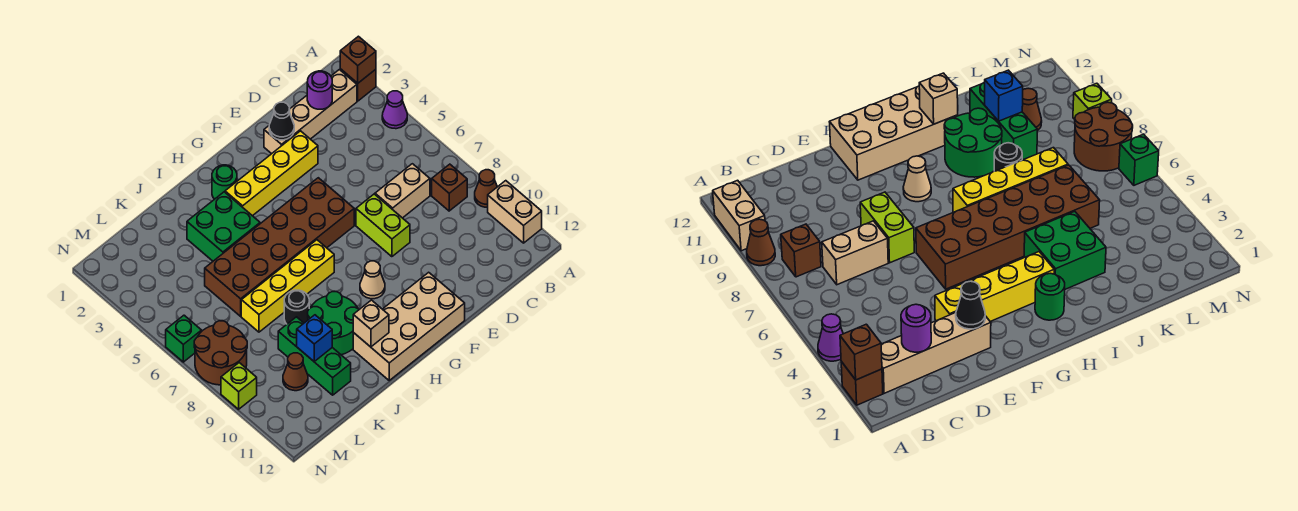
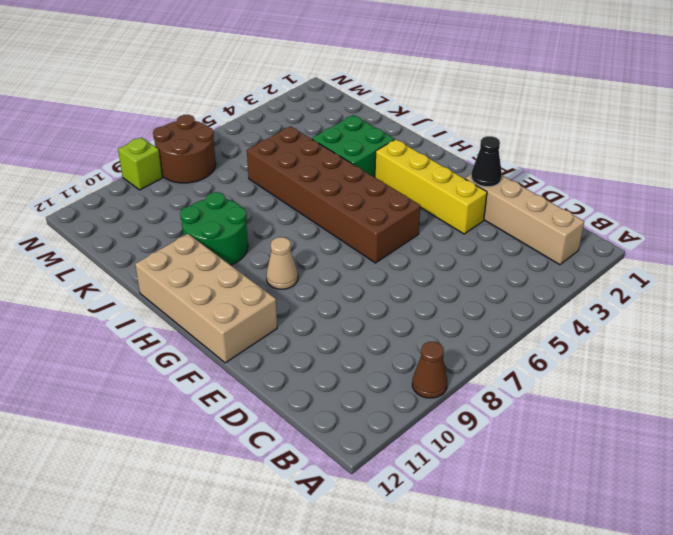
none -> brown brick A2 level 1
none -> purple cone A4 level 1
none -> tan brick A10:A11 level 1

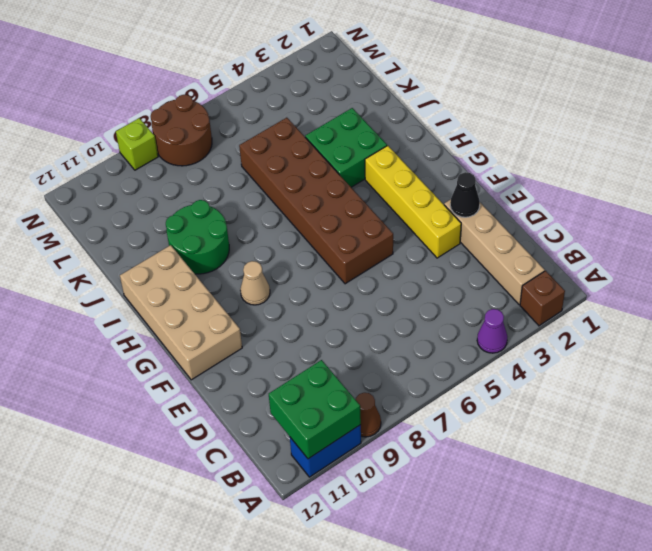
blue brick A10:A11 level 1 -> tan brick A10:A11 level 1
green brick A10:B11 level 2 -> none
none -> brown brick B8 level 1
none -> tan brick C7:D7 level 1
none -> lime brick E7:E8 level 1

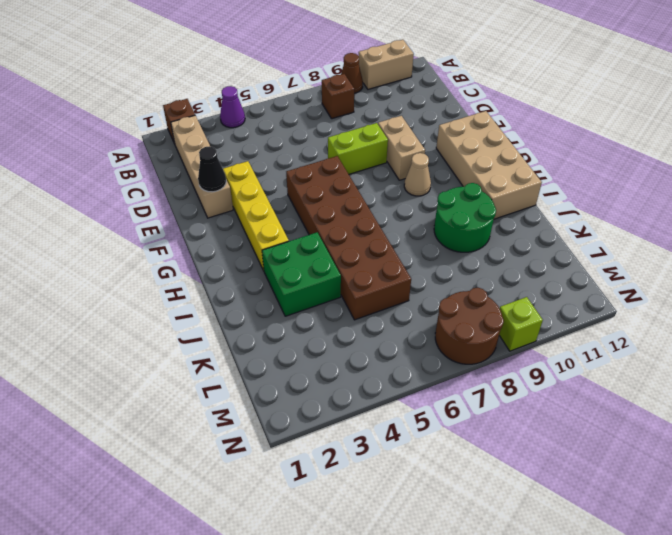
tan brick E9:F9 level 1 -> tan brick C7:D7 level 1
none -> green round brick H2 level 1
none -> yellow brick H7:K7 level 1
none -> black round brick J8 level 1

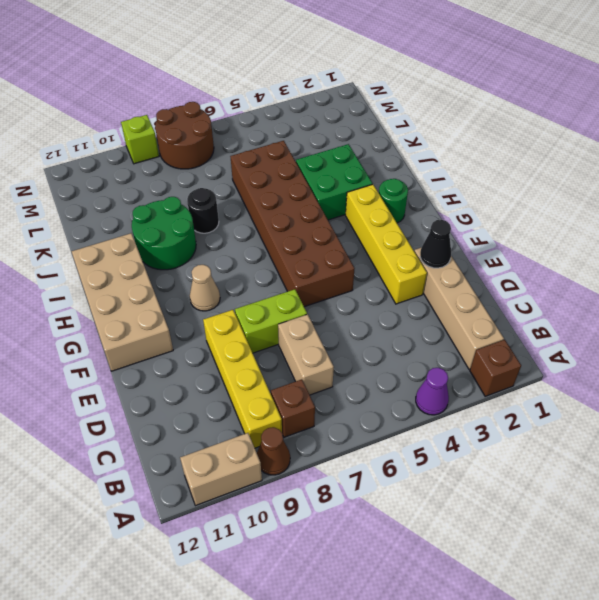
yellow brick B9:E9 level 1 -> yellow brick H7:K7 level 1
none -> green brick K9:K11 level 1
none -> brown cone L10 level 1
none -> green brick N6 level 1

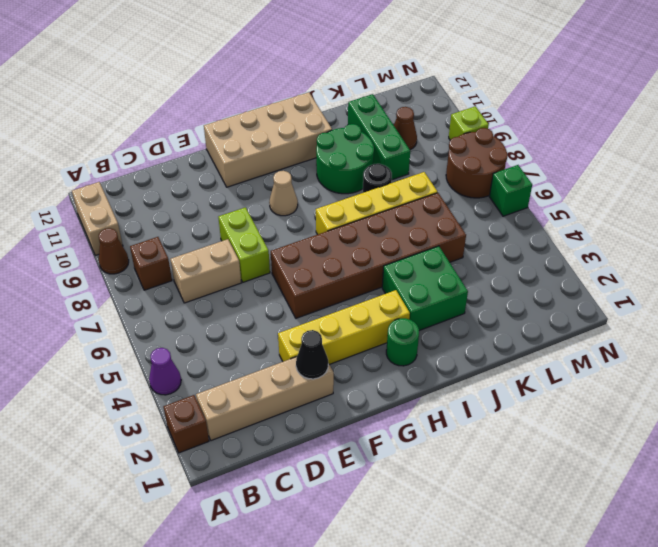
none -> brown brick A2 level 2
none -> purple round brick C2 level 2
none -> tan brick I11 level 2

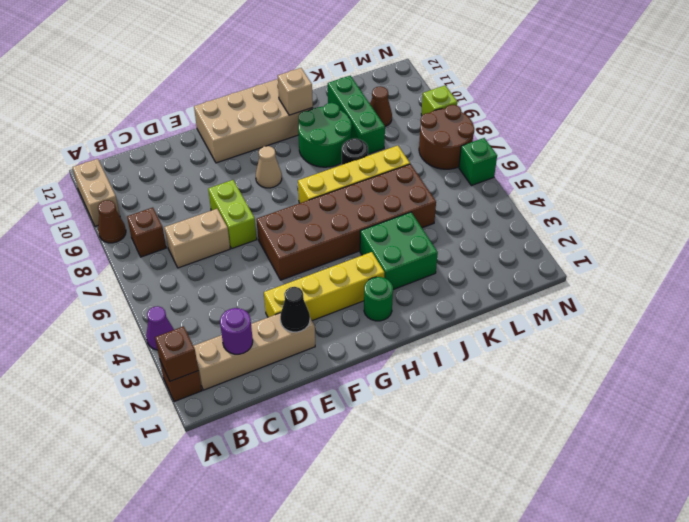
none -> blue brick K10 level 2

